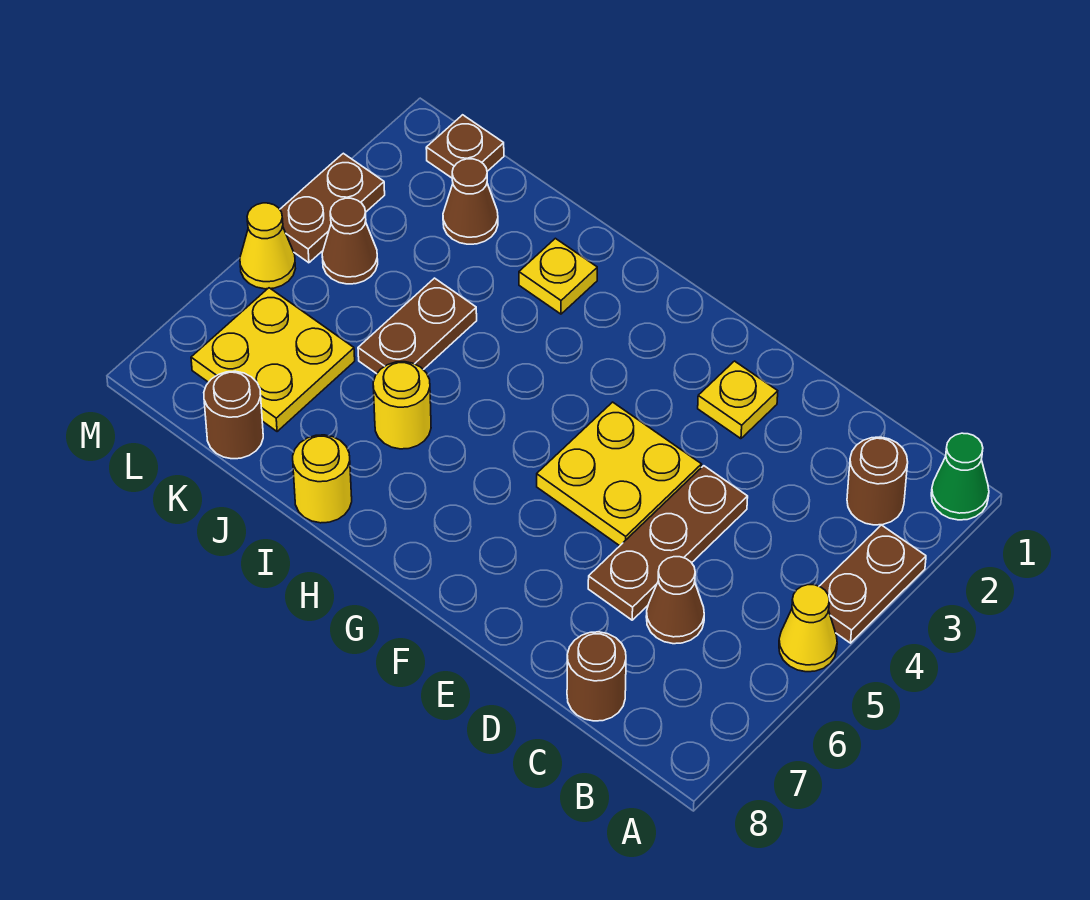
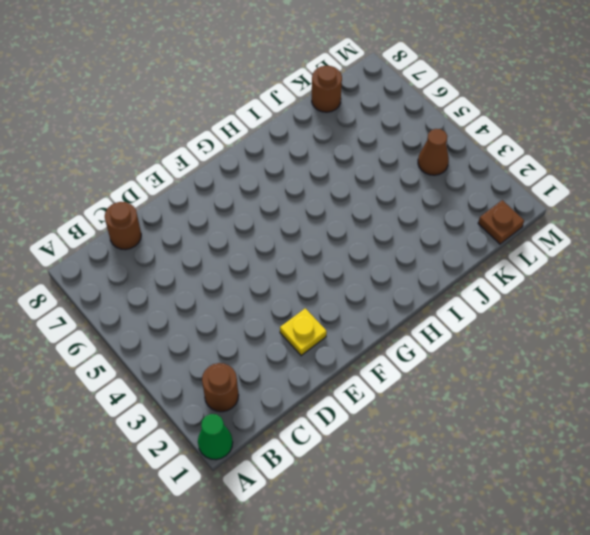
none -> brown plate A3:A4 level 1
none -> yellow cone A5 level 1
none -> brown cone C6 level 1

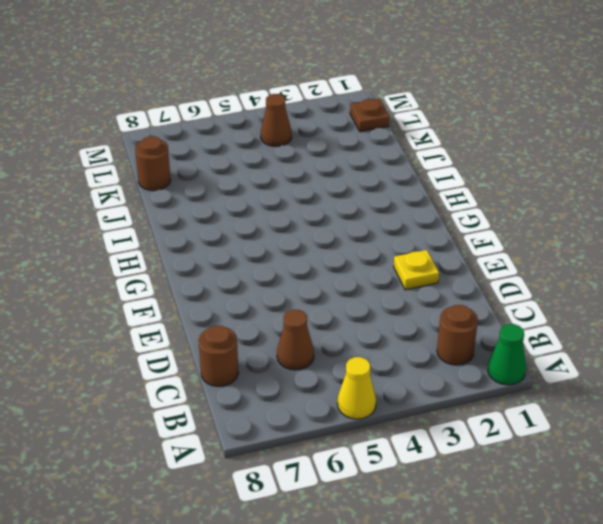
none -> brown plate A3:A4 level 1
none -> brown plate D4:D6 level 1
none -> yellow plate E4:F5 level 1

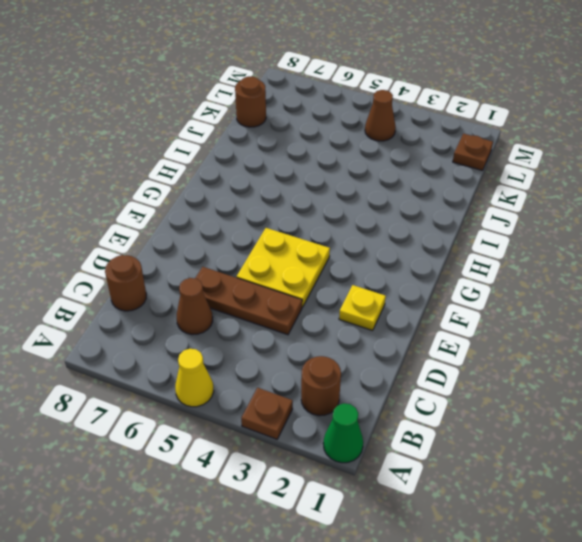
brown plate A3 level 1 -> brown plate A3:A4 level 1
none -> yellow plate I2 level 1
none -> yellow round brick I6 level 1
none -> yellow round brick I8 level 1

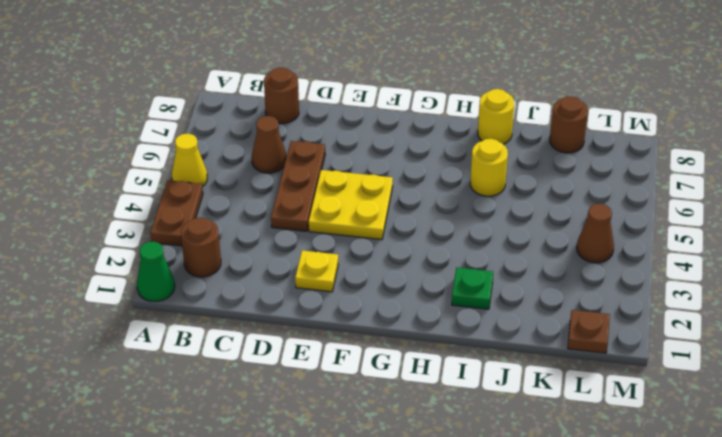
green plate I2 level 1 -> yellow plate I2 level 1
none -> brown plate J4:J5 level 1
none -> brown cone K2 level 1
none -> yellow plate K6:L7 level 1

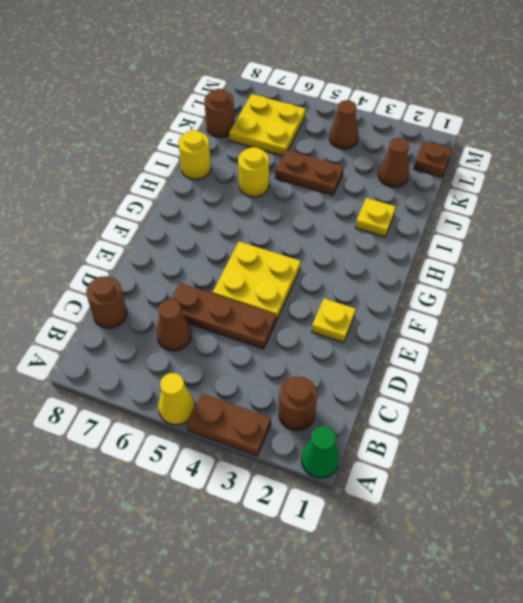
none -> brown plate M3:M4 level 1
none -> yellow cone M5 level 1

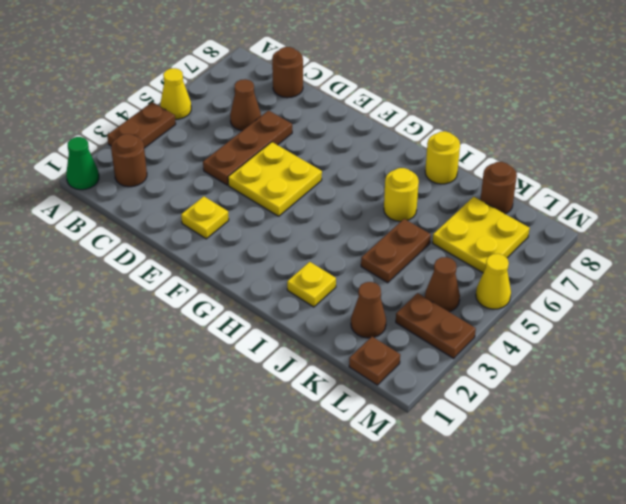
brown plate L3:M3 level 1 -> brown plate M3:M4 level 1

